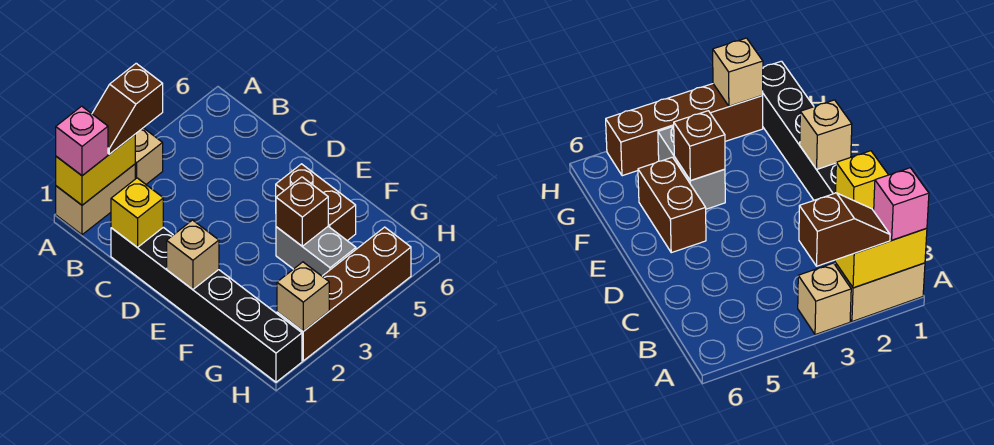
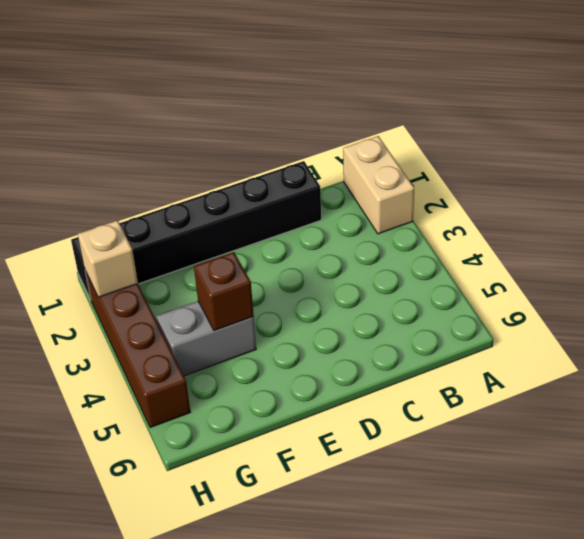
none -> tan brick A3 level 1
none -> brown brick E5:F5 level 1
none -> yellow brick A1:A2 level 2

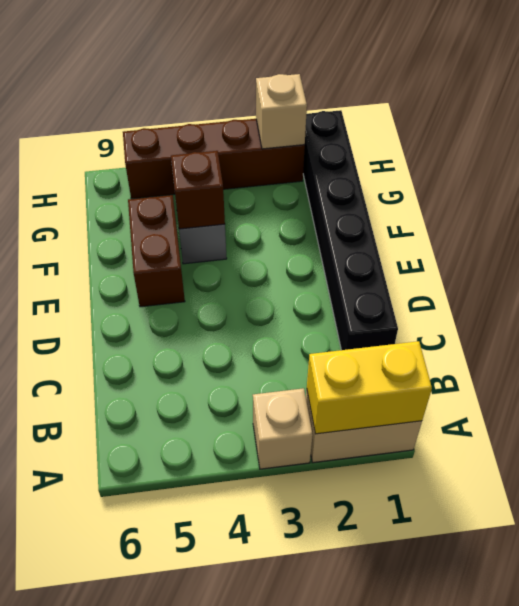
none -> yellow brick C1 level 2
none -> tan brick E1 level 2
none -> pink brick A1 level 3

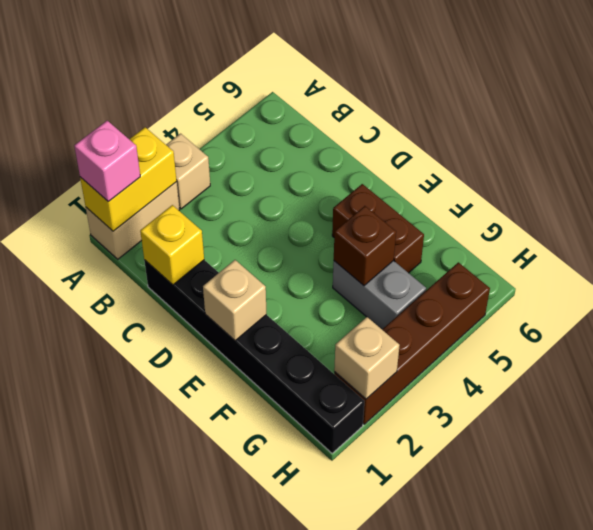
none -> brown slope A2:A3 level 3 top 3

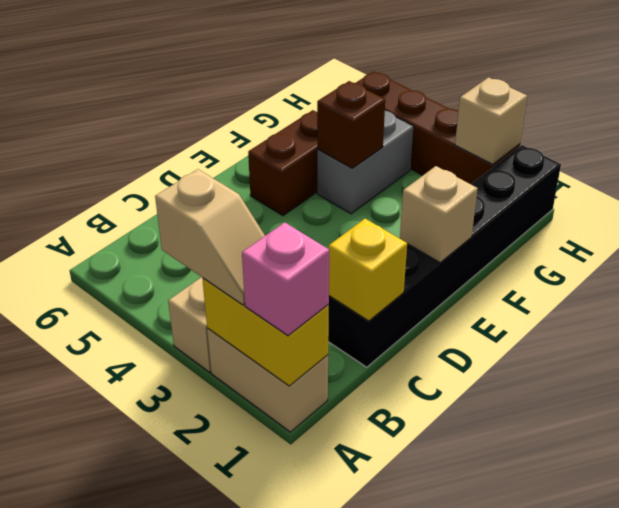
tan slope A2:A3 level 3 top 3 -> brown slope A2:A3 level 3 top 3

